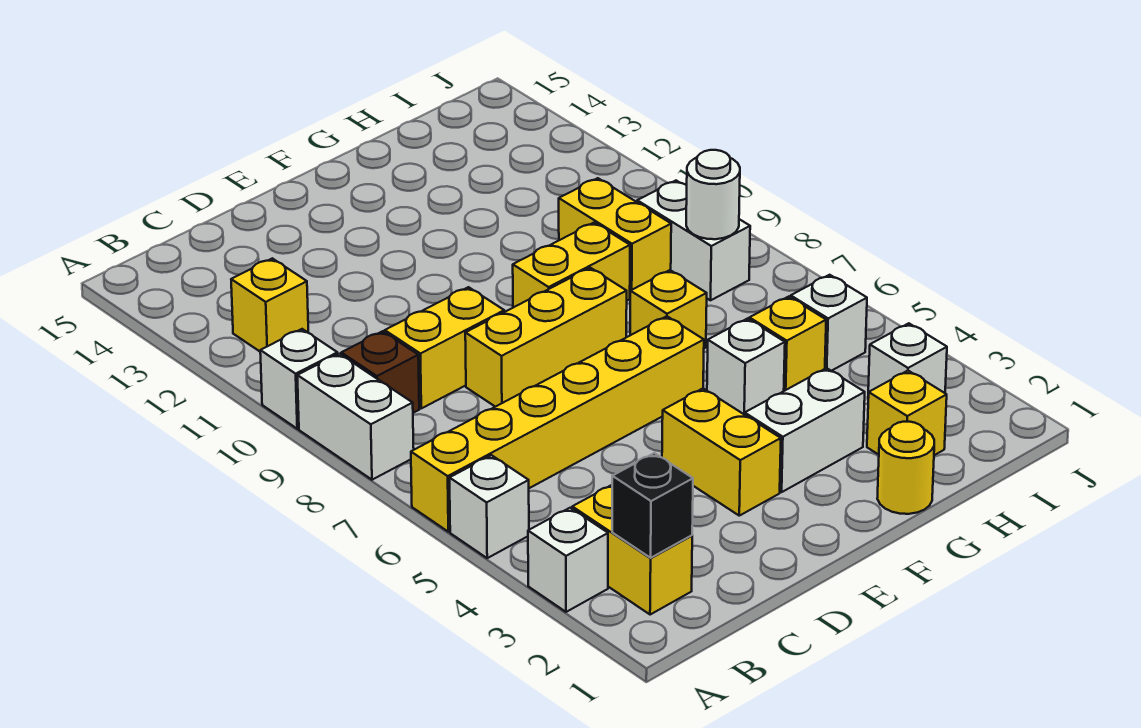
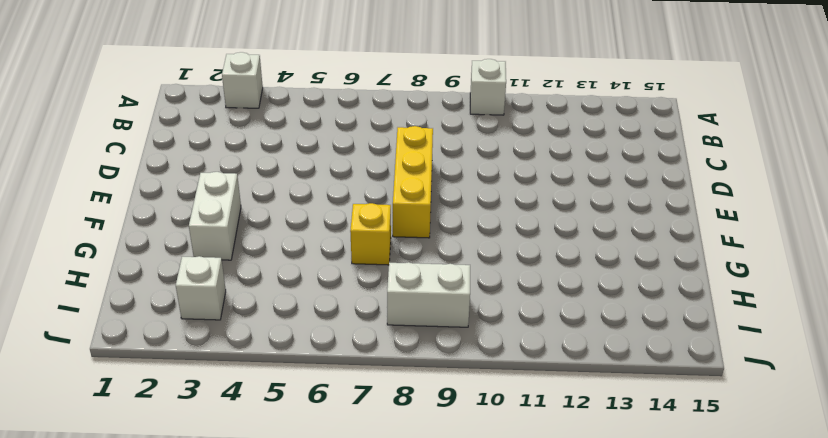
none -> white brick A5 level 1
none -> yellow brick A6:F6 level 1
none -> white brick A8:A9 level 1

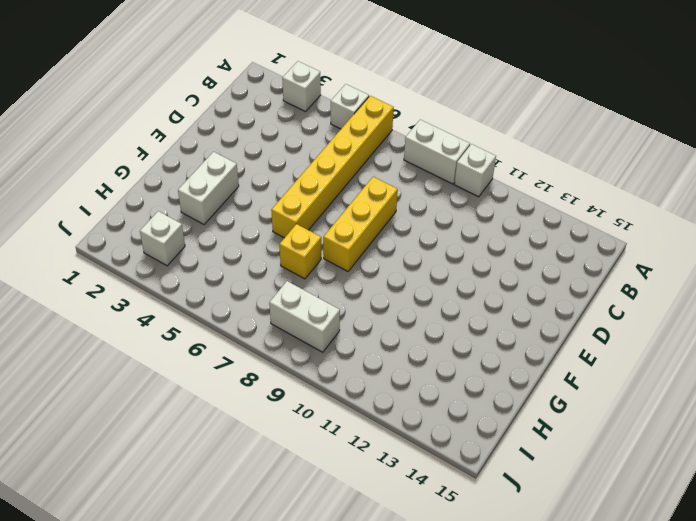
none -> yellow brick B2:B3 level 1
none -> brown brick B9 level 1
none -> yellow brick B12 level 1

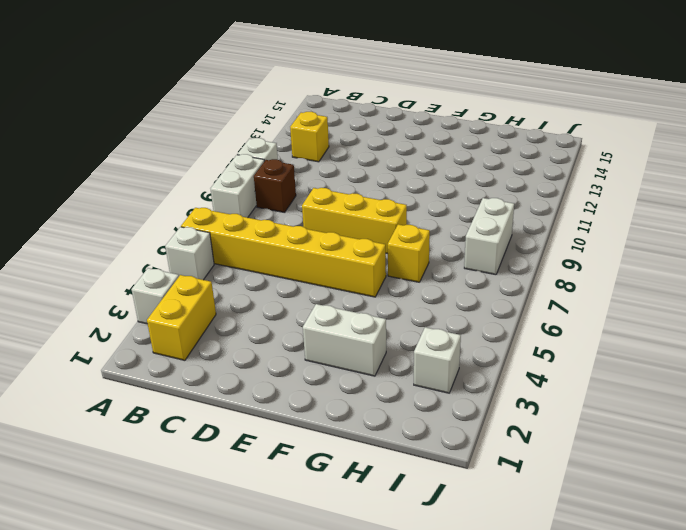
none -> yellow brick C9:D9 level 1
none -> yellow brick E3:E4 level 1
none -> yellow brick F9:G9 level 1

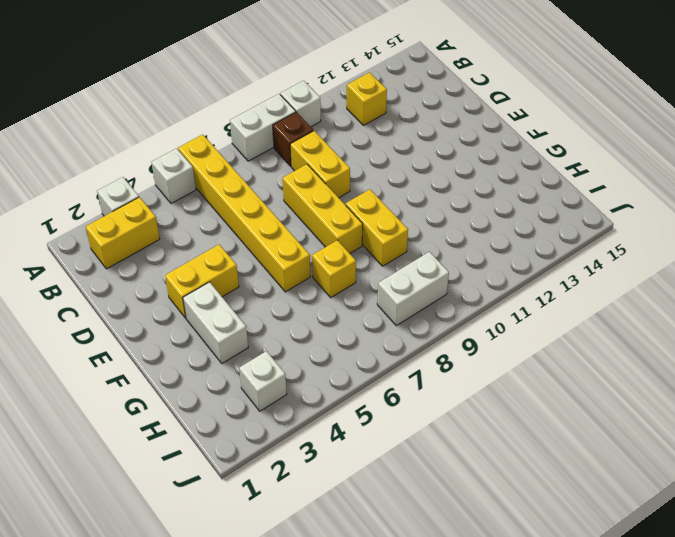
none -> yellow round brick G1 level 1
none -> white brick G5 level 1
none -> yellow brick H2 level 1

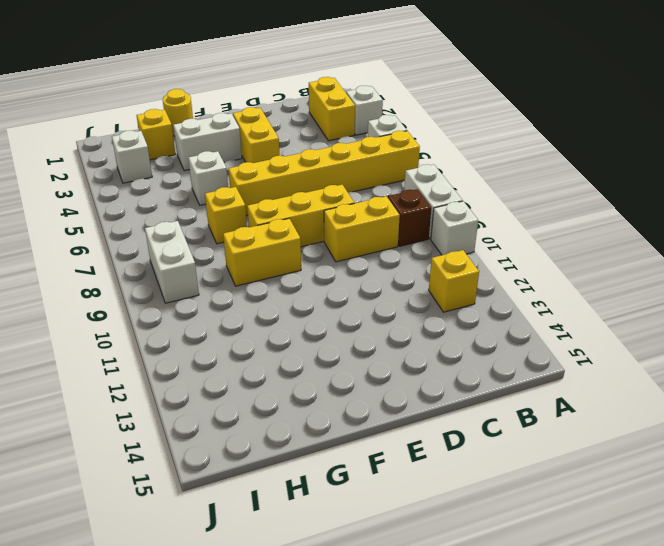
none -> yellow brick H5 level 1
none -> yellow brick H9:H10 level 1
none -> white brick I5 level 1

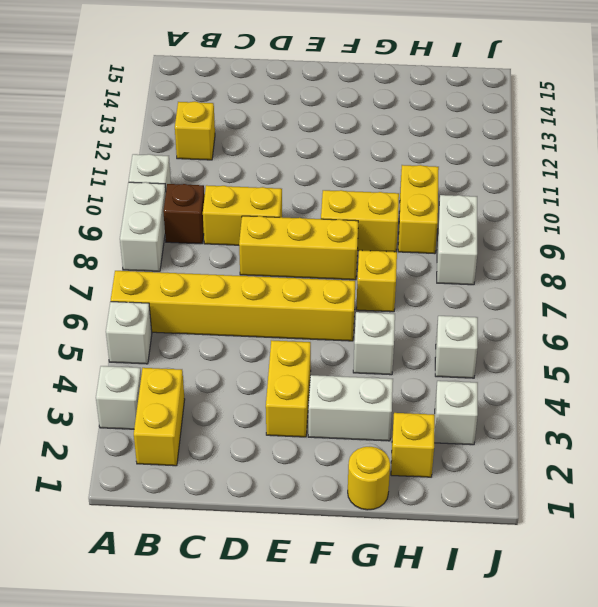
none -> yellow brick H5 level 1
none -> black brick B2 level 2
none -> white round brick I8 level 2

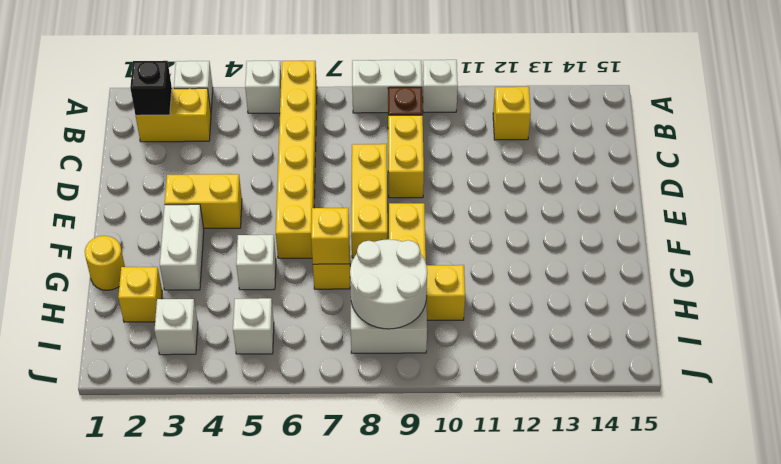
yellow brick G7 level 2 -> yellow brick H5 level 1
white round brick H8:I9 level 2 -> white round brick I8 level 2

